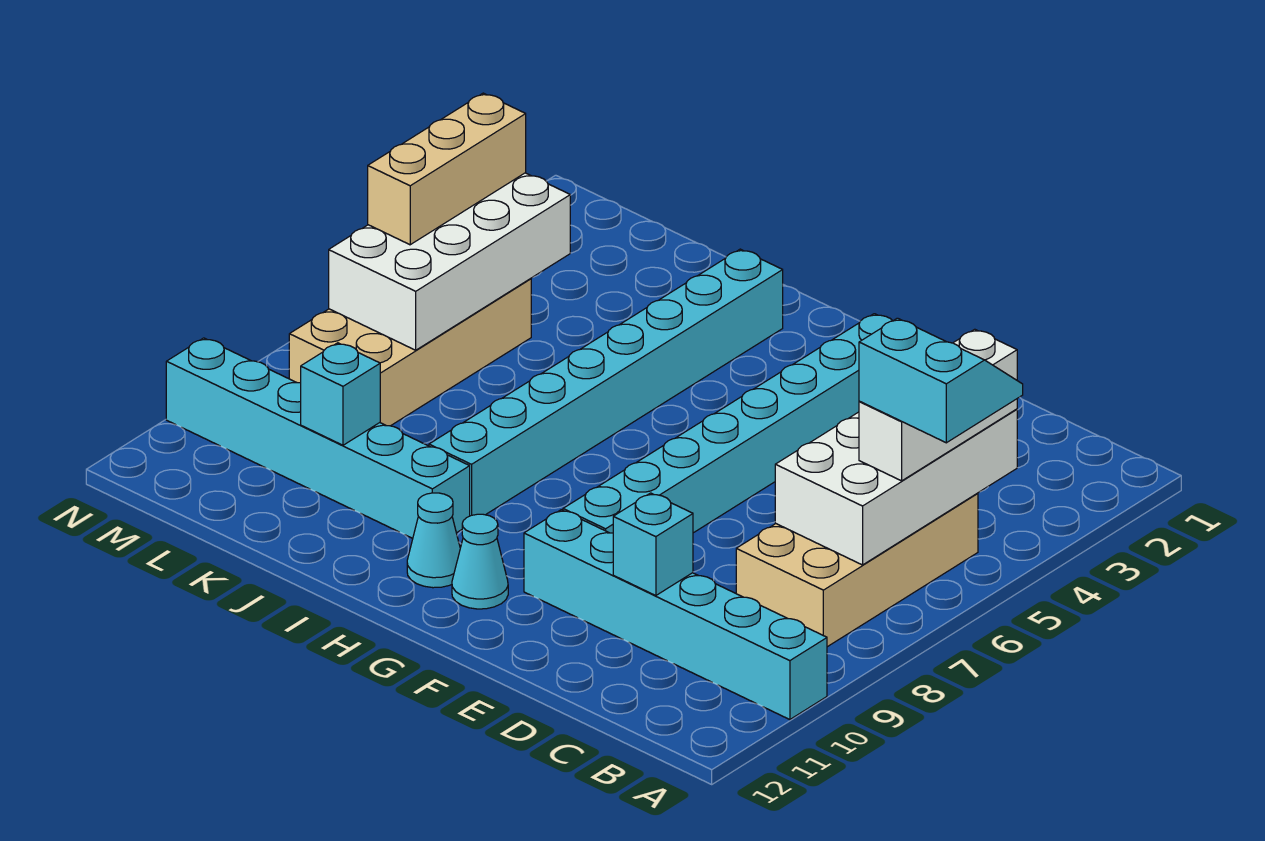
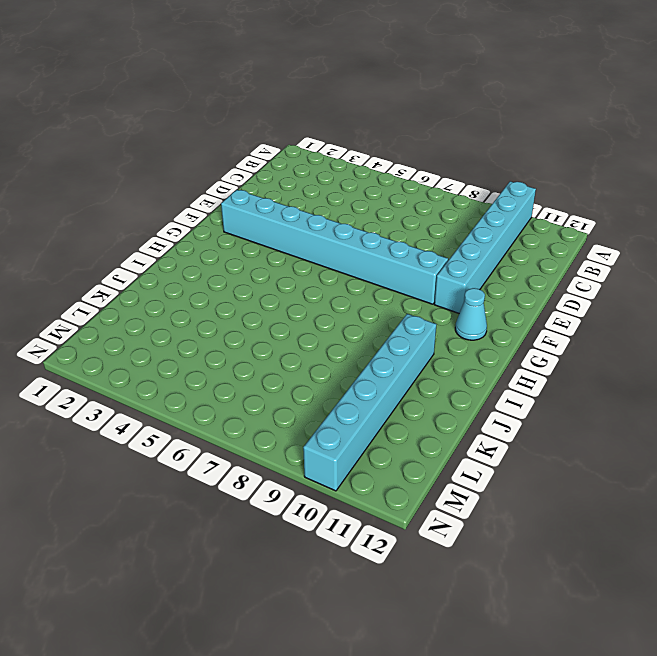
none -> tan brick B5:C8 level 1
none -> cyan cone H11 level 1
none -> cyan brick I2:I9 level 1

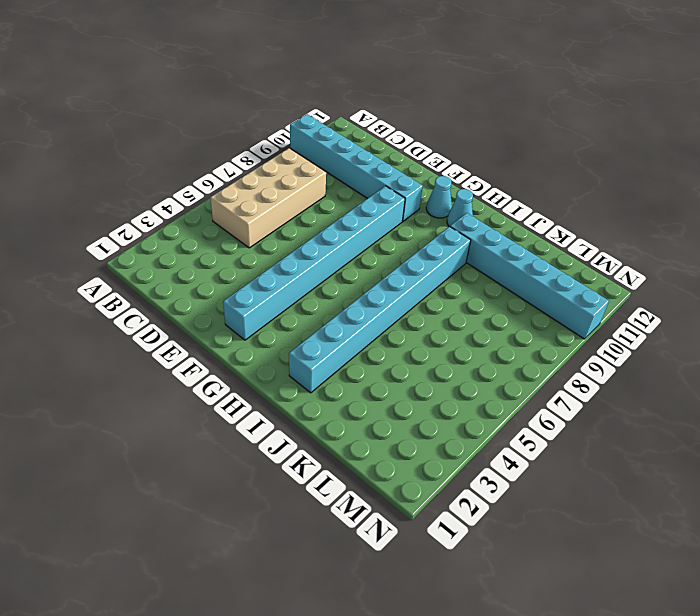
none -> tan brick L5:M8 level 1
none -> white brick B4:C7 level 2
none -> cyan brick D10 level 2

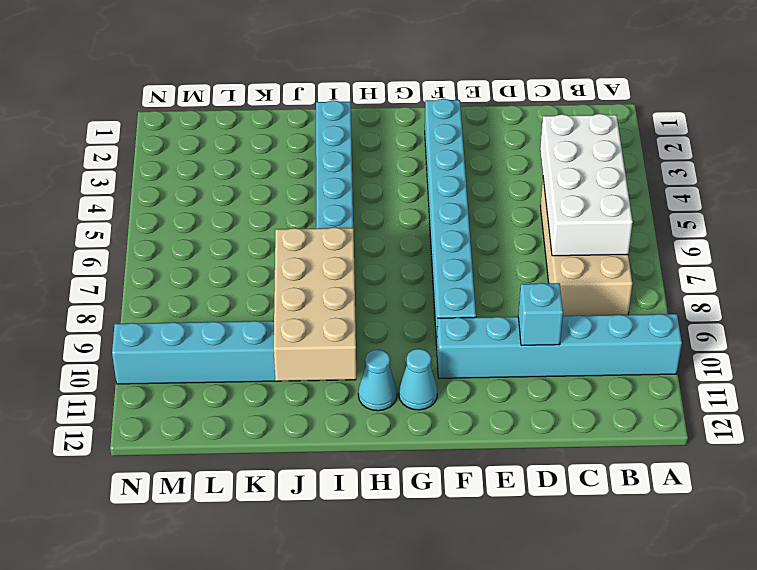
tan brick I8:J11 level 2 -> tan brick L5:M8 level 1
none -> cyan brick K10 level 2
none -> white brick L4:M7 level 2
none -> white brick B4:B6 level 3

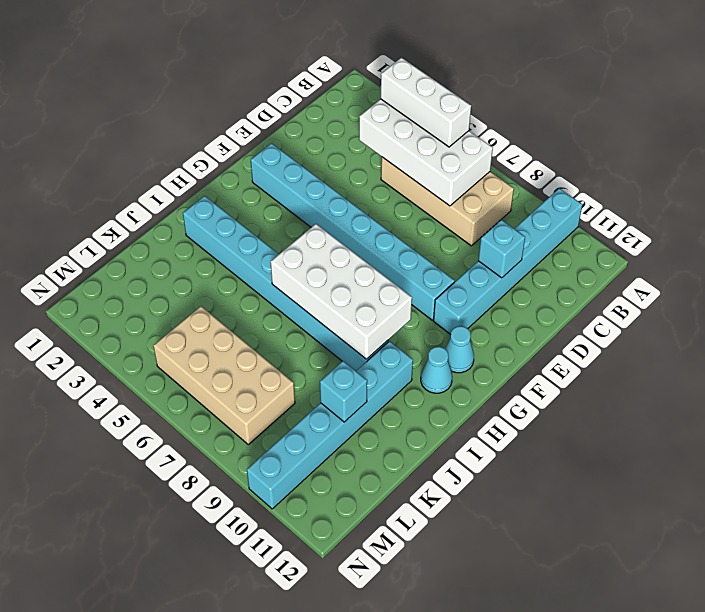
white brick H6:I9 level 2 -> white brick L4:M7 level 2
none -> tan brick M4:M6 level 3
none -> cyan slope A5:B6 level 4 top 6

